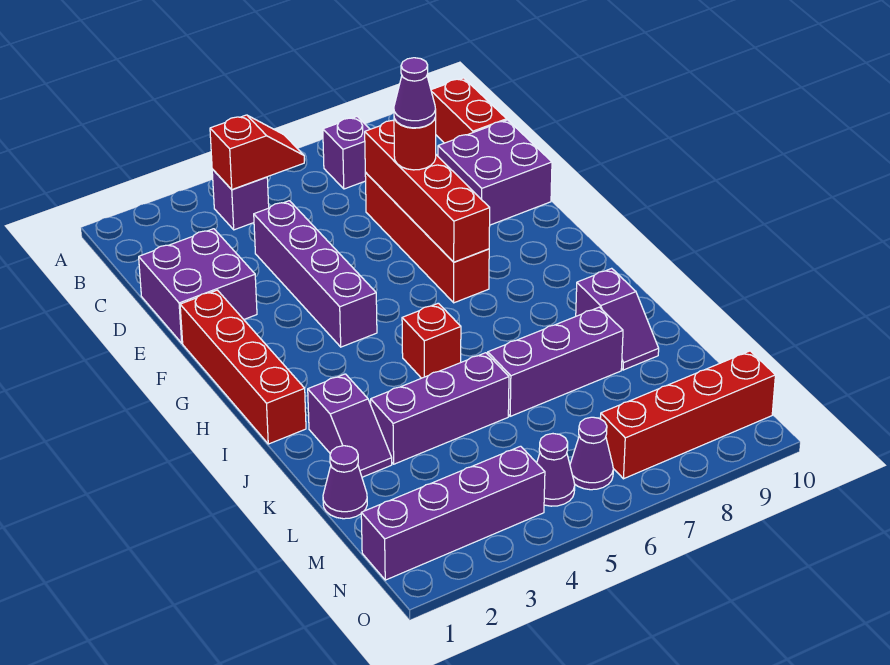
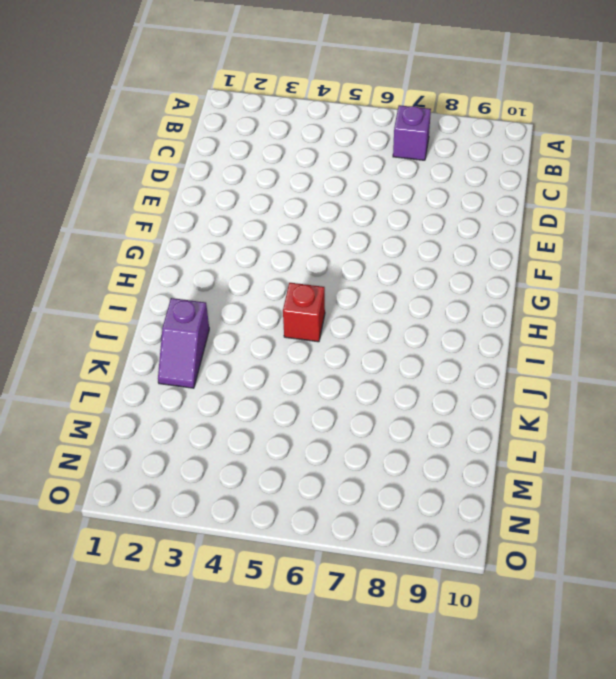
none -> purple brick B4 level 1
none -> red brick B10:C10 level 1
none -> purple brick D1:E2 level 1

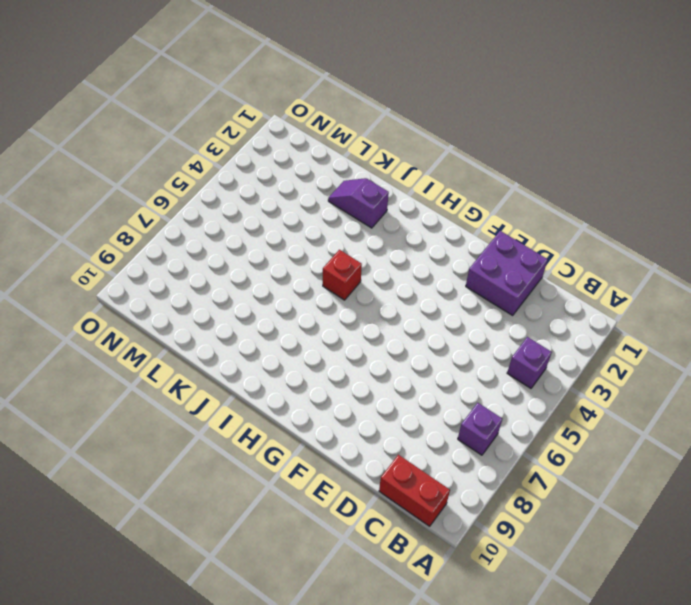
none -> purple brick D4:G4 level 1
none -> red brick D7:G7 level 1
none -> purple brick D9:E10 level 1

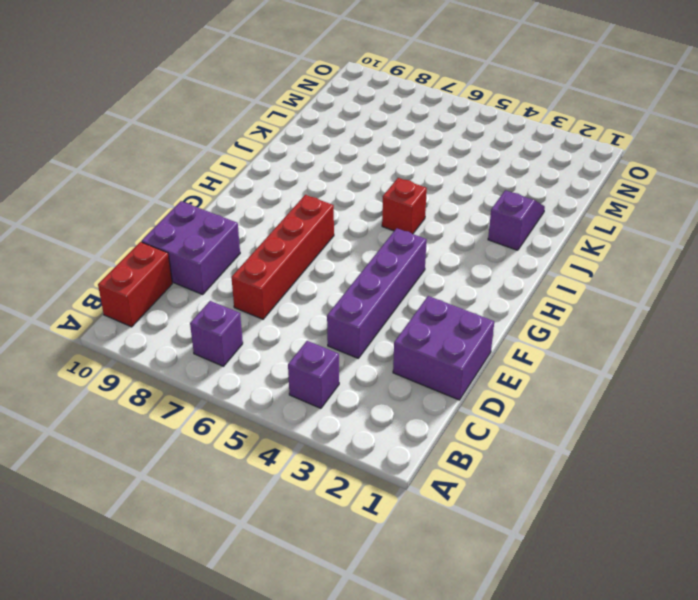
none -> red brick F1:I1 level 1
none -> purple slope J9:K9 level 1 top J
none -> purple brick K3:K5 level 1

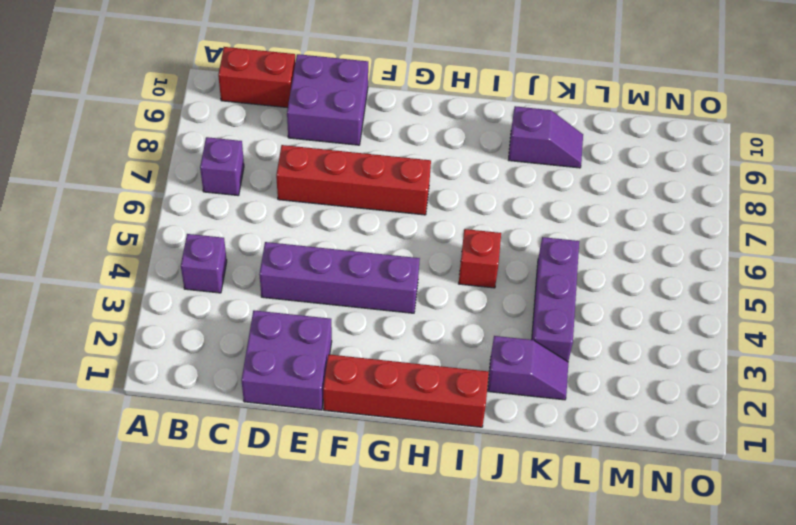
none -> purple brick K6:K8 level 1
none -> purple cone L1 level 1
none -> purple brick N1:N4 level 1

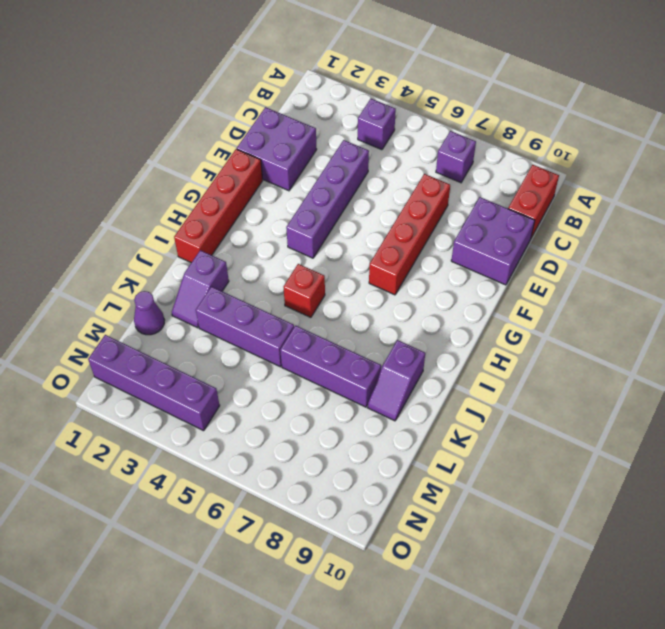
none -> purple cone N5 level 1
none -> purple cone N6 level 1
none -> red brick N7:N10 level 1

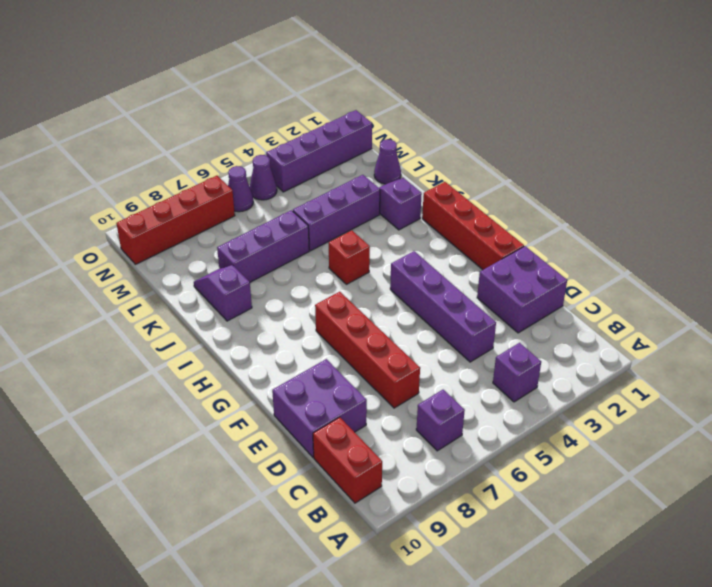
none -> red slope B4:B5 level 2 top 4
none -> red brick D7:G7 level 2
none -> red round brick E7 level 3

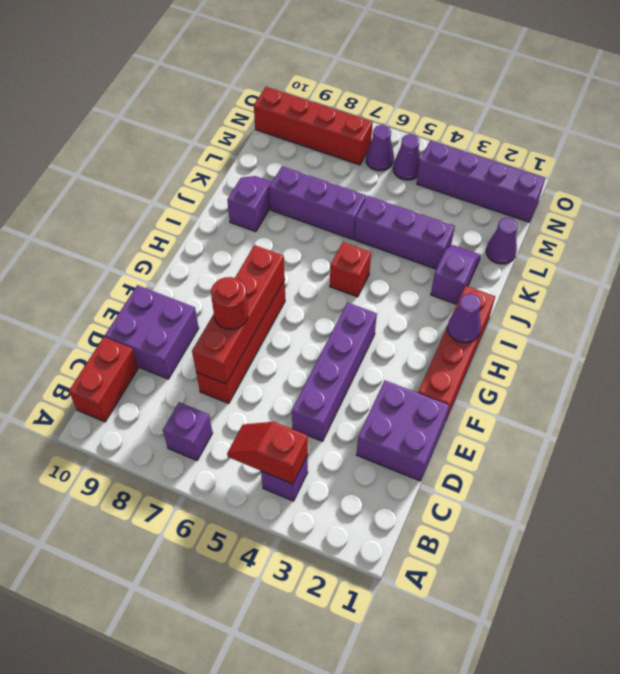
purple cone H1 level 2 -> purple cone E7 level 4

